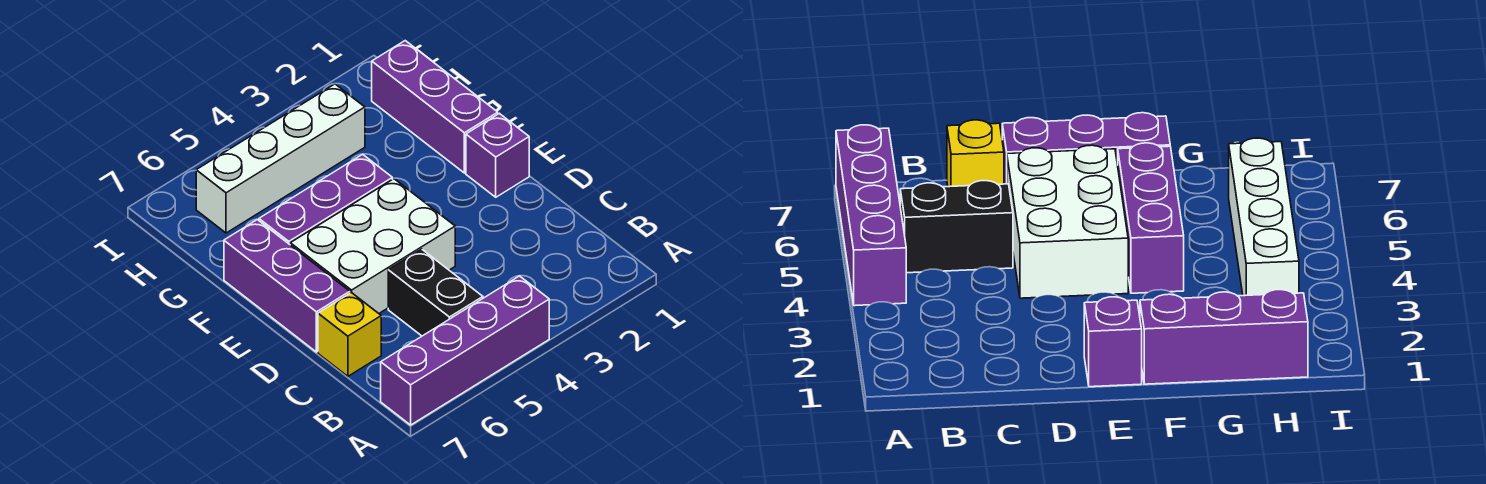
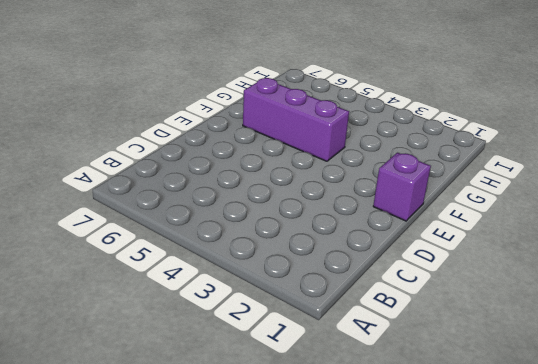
none -> purple brick A4:A7 level 1
none -> black brick B5:C5 level 1

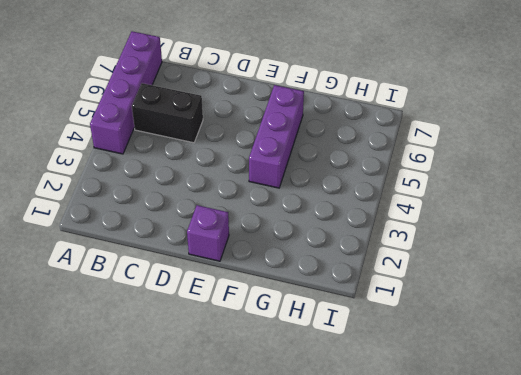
none -> yellow brick C7 level 1
none -> white brick D4:E6 level 1

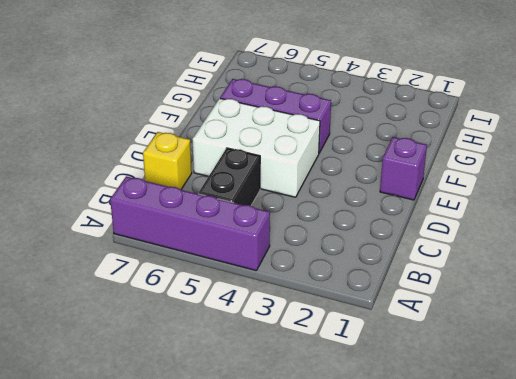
none -> purple brick D7:F7 level 1
none -> purple brick F1:H1 level 1

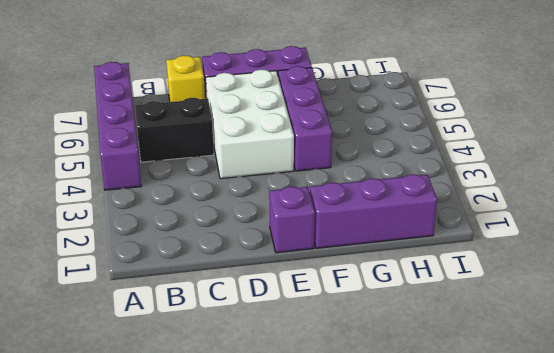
none -> white brick H3:H6 level 1

